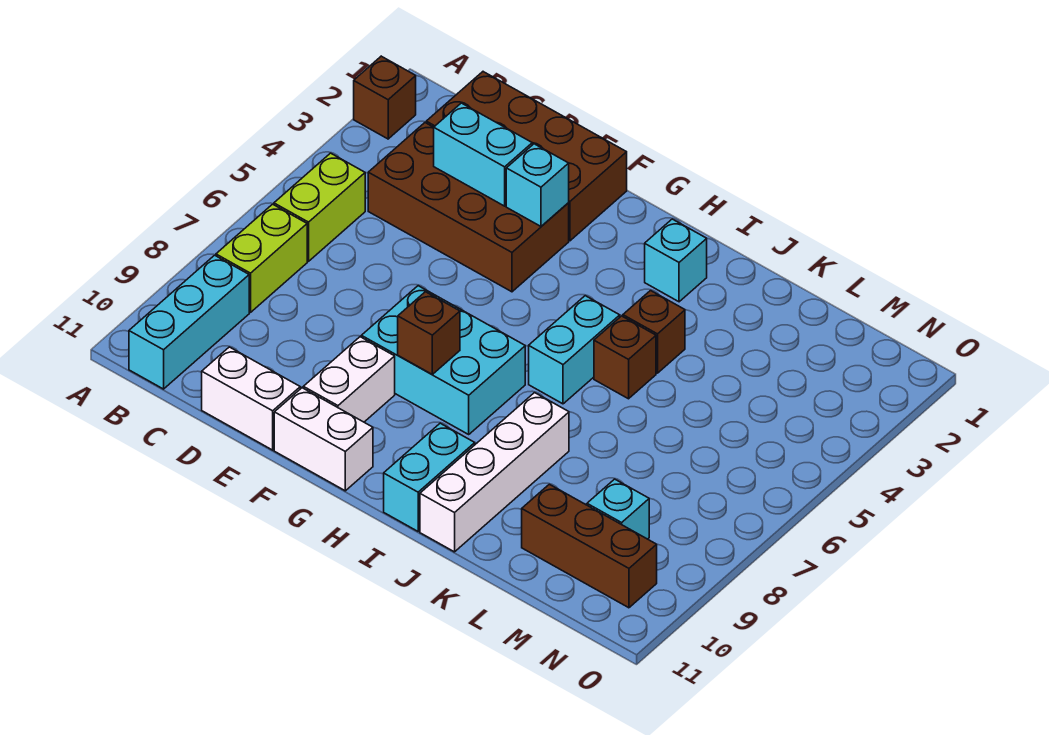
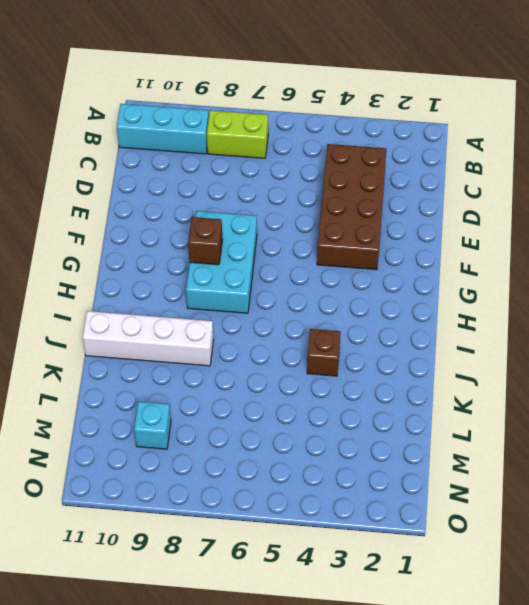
none -> brown brick A2 level 1
none -> lime brick B5:B6 level 1
none -> brown brick C1:F2 level 1

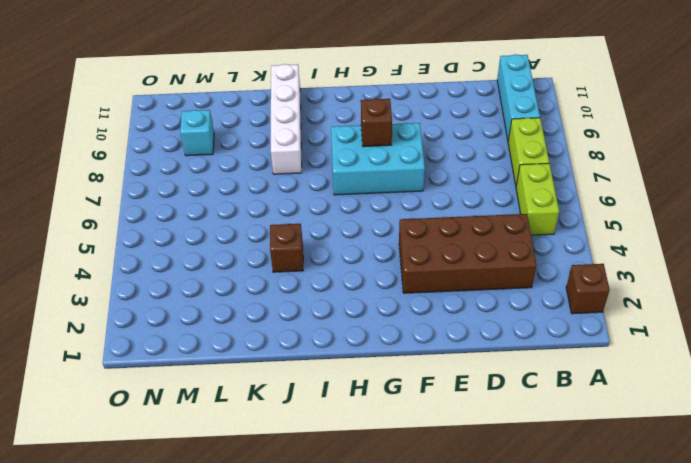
none -> brown brick C1:F2 level 1
none -> white brick D11:E11 level 1
none -> white brick F9:F10 level 1

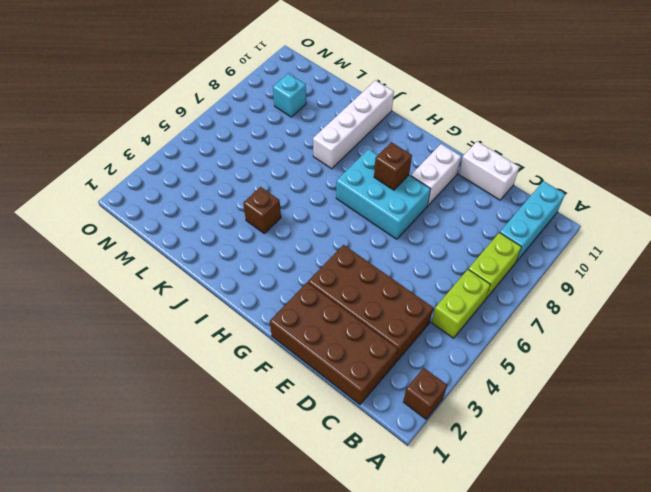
none -> white brick F11:G11 level 1
none -> cyan brick I2 level 1
none -> cyan brick I5:I6 level 1

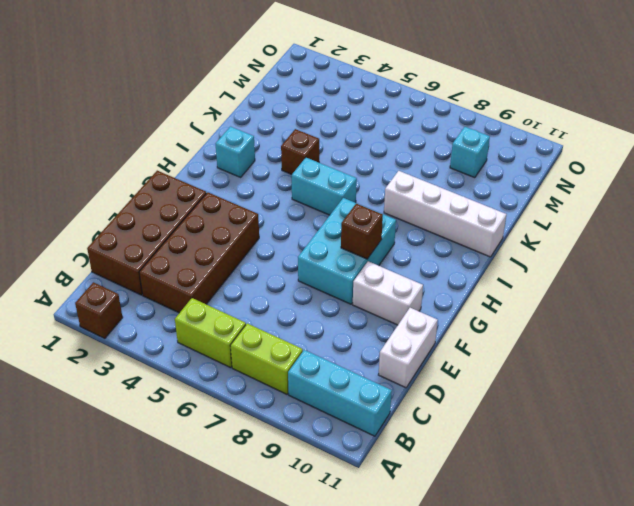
none -> white brick F11:G11 level 1
none -> cyan brick I10:I11 level 1
none -> brown brick J5 level 1

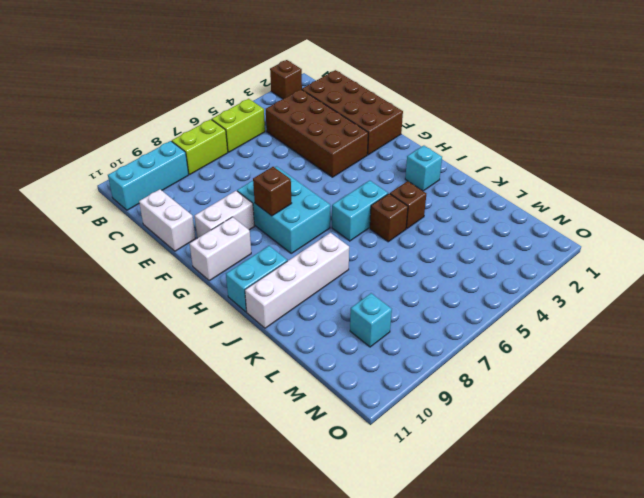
white brick G10:G11 level 1 -> white brick F11:G11 level 1
none -> brown brick L10:N10 level 1
none -> cyan brick D3:E3 level 2
none -> cyan brick F3 level 2

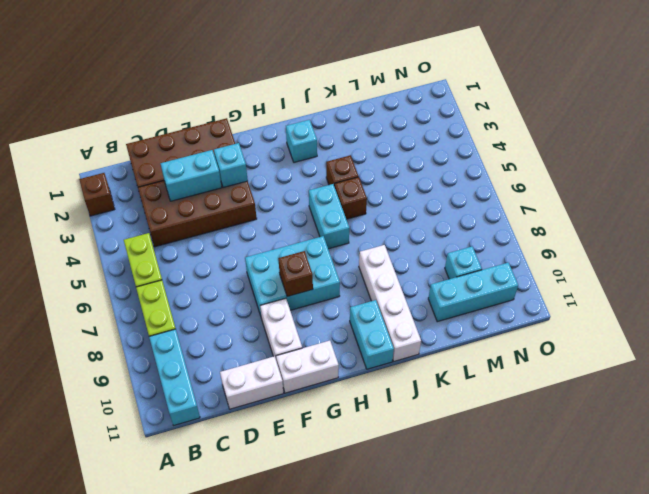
cyan brick L10:N10 level 1 -> brown brick L10:N10 level 1

